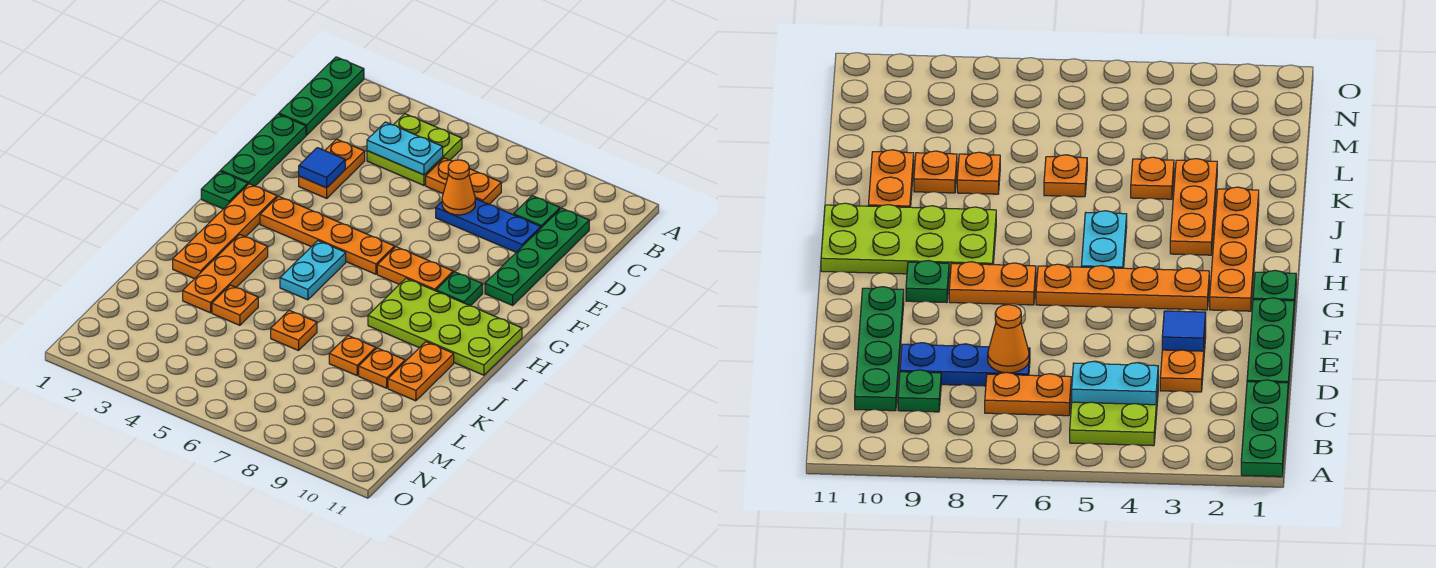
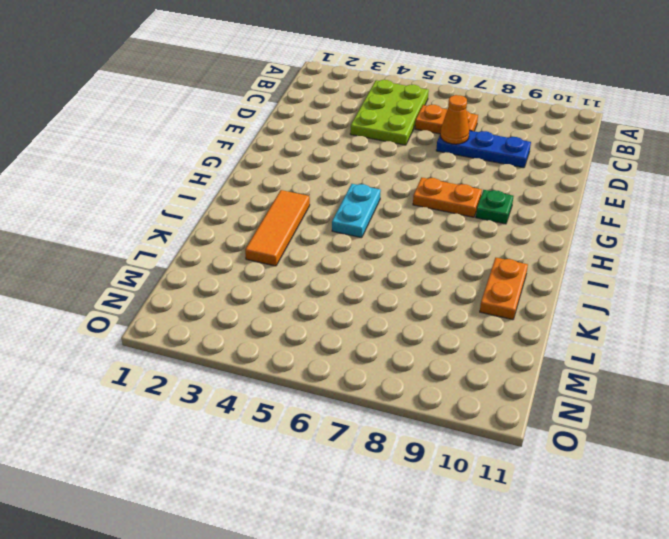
lime plate B4:D5 level 1 -> lime plate B4:C5 level 1
orange tile I3:K3 level 1 -> orange plate I3:K3 level 1
none -> green plate A1:C1 level 1
none -> green plate C9 level 1
none -> green plate C10:F10 level 1

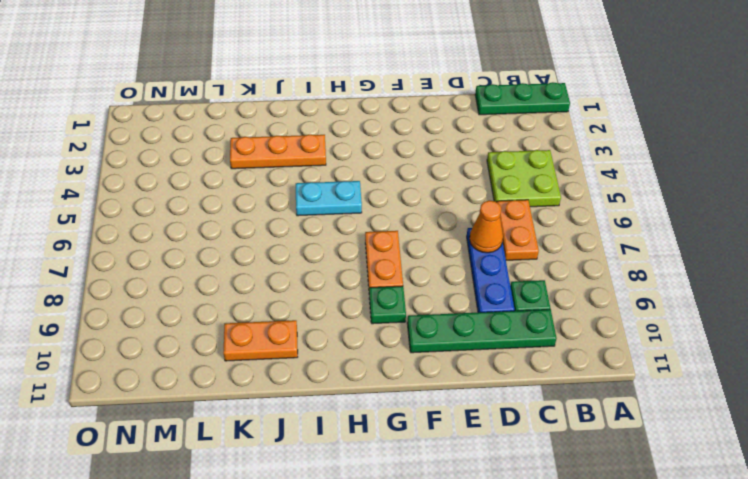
none -> green plate D1:F1 level 1
none -> orange plate D3:E3 level 1
none -> green plate G1 level 1

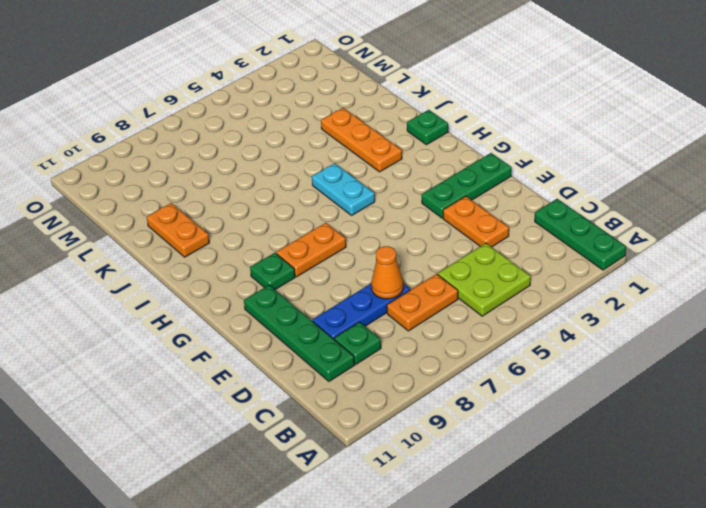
green plate F1:F3 level 1 -> green plate D1:F1 level 1
green plate I1 level 1 -> green plate G1 level 1
none -> orange plate G2:J2 level 1
none -> orange plate G3:G6 level 1
none -> lime plate H8:I11 level 1

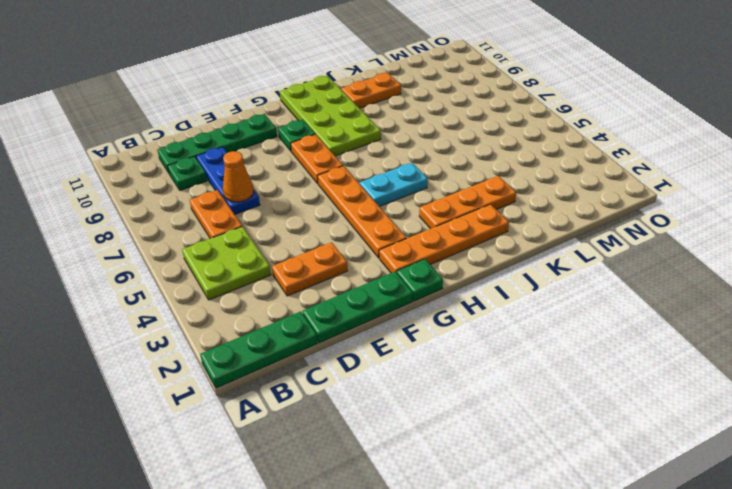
none -> orange plate K4 level 1
none -> orange plate K6 level 1
none -> orange plate K8 level 1

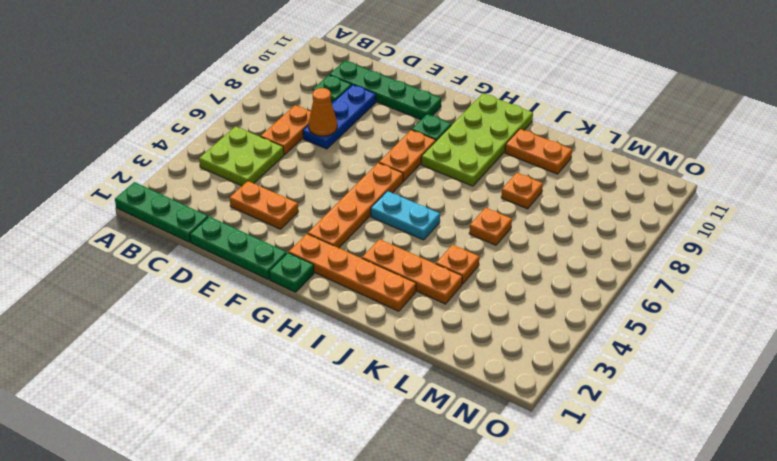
none -> orange plate K9 level 1
none -> cyan plate C4:C5 level 2
none -> blue tile E3 level 2

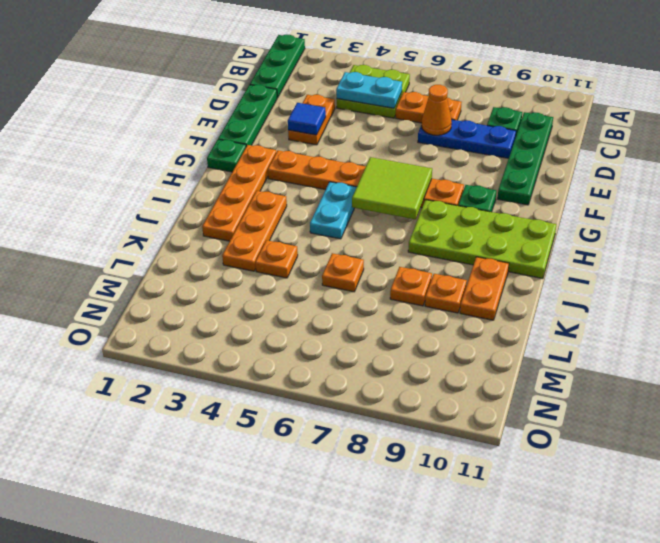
lime tile G6:H7 level 2 -> none

